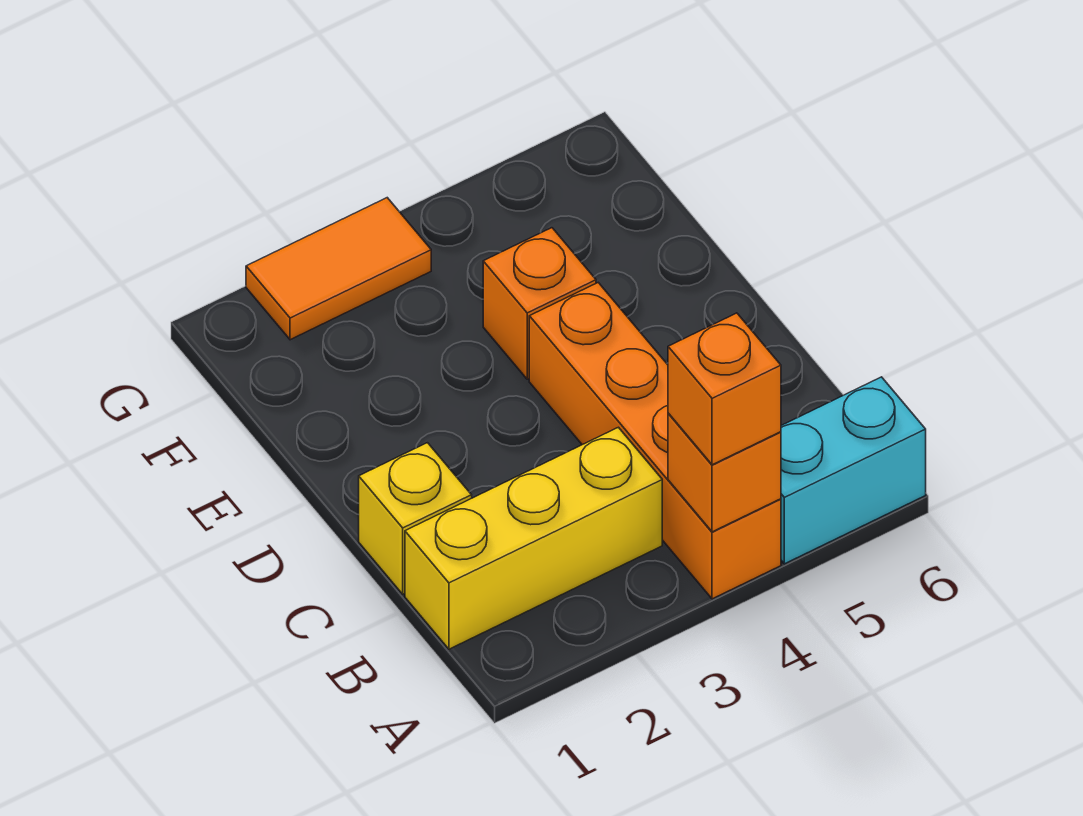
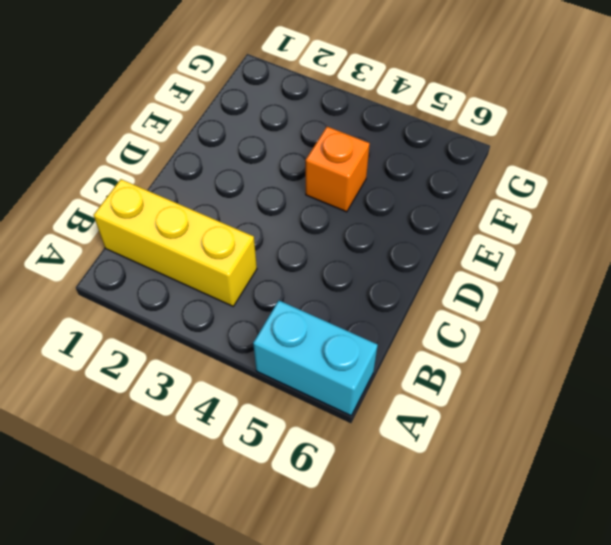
none -> orange brick A4:D4 level 1
none -> yellow brick C1 level 1

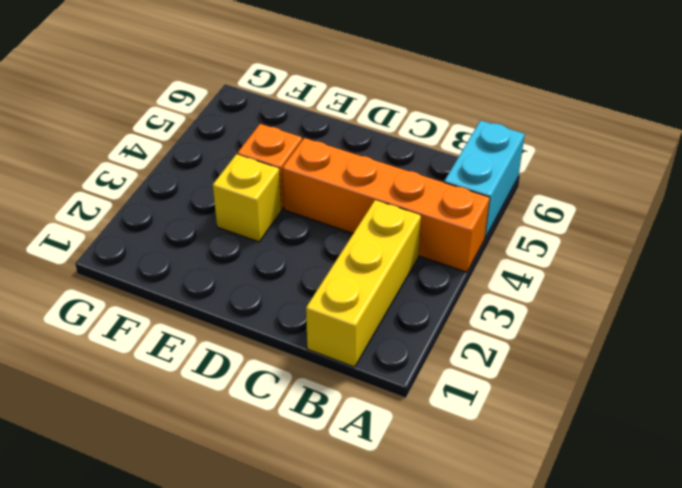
yellow brick E3 level 1 -> yellow brick C1 level 1
none -> orange tile G2:G3 level 1
none -> orange brick A4 level 2

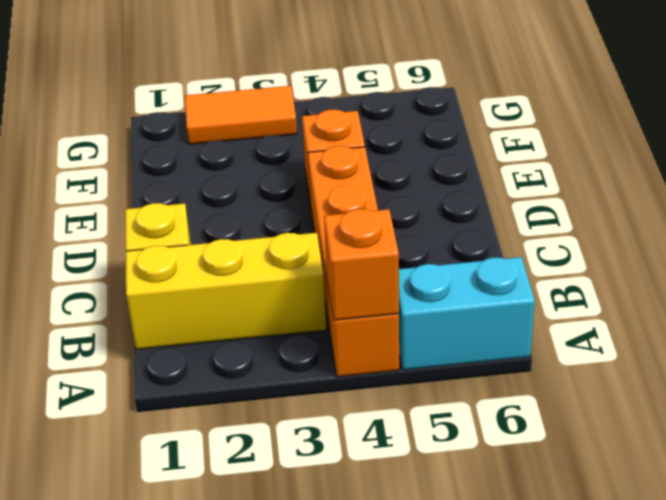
none -> orange brick A4 level 3

